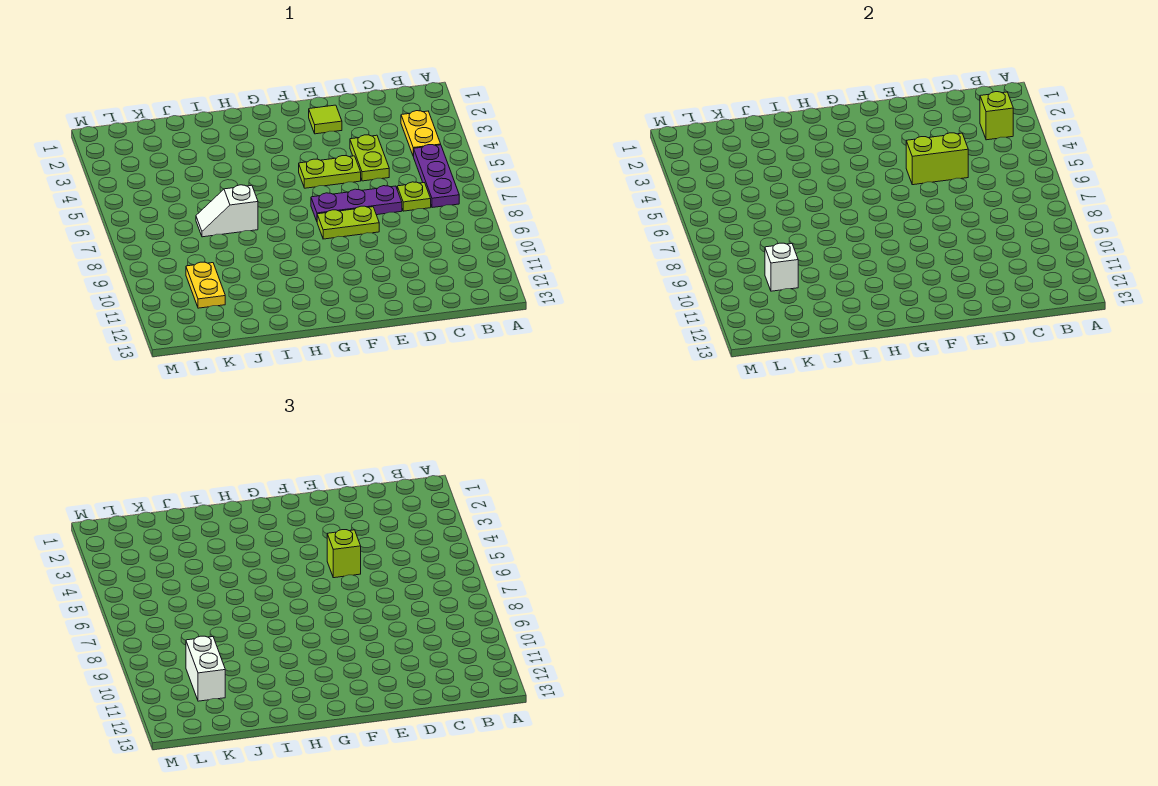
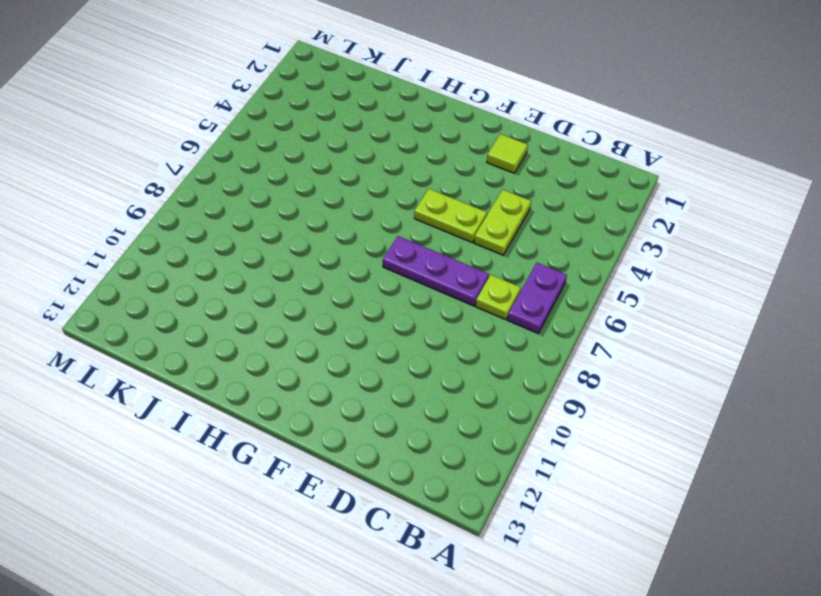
purple plate B6:B7 level 1 -> purple plate B5:B7 level 1
none -> yellow plate B3:B4 level 1
none -> lime plate E8:F8 level 1
none -> white slope I7:J7 level 1 top I

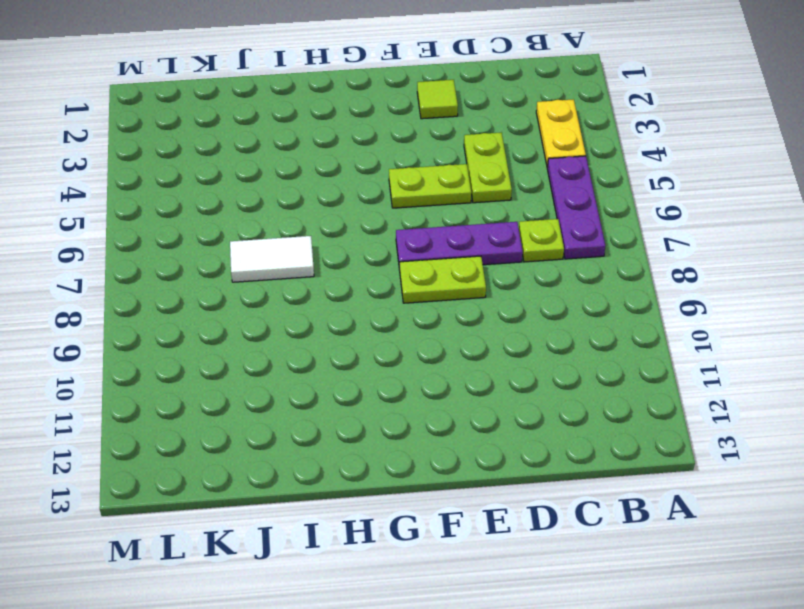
white tile I7:J7 level 1 -> white slope I7:J7 level 1 top I
none -> yellow plate K10:K11 level 1
none -> lime brick B3 level 2
none -> lime brick D5:E5 level 2

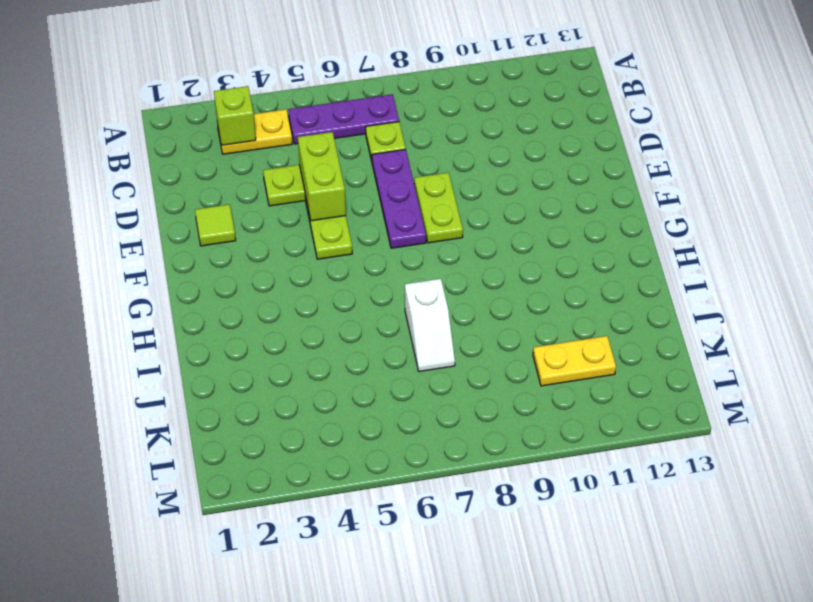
none -> white brick K10 level 2
none -> lime brick E5 level 3
none -> white brick K10:K11 level 3

